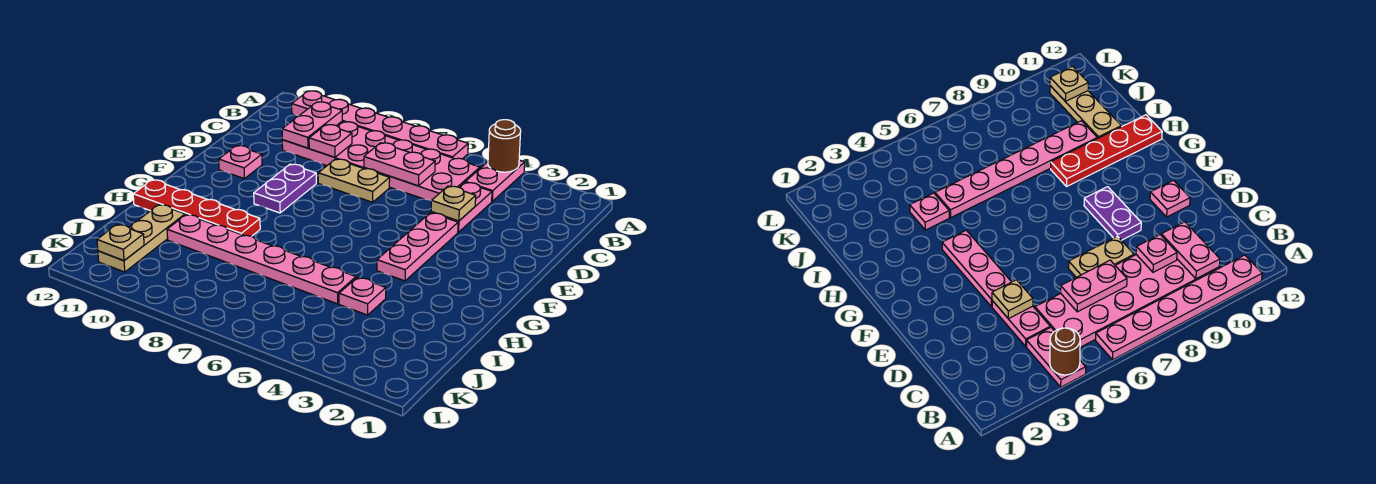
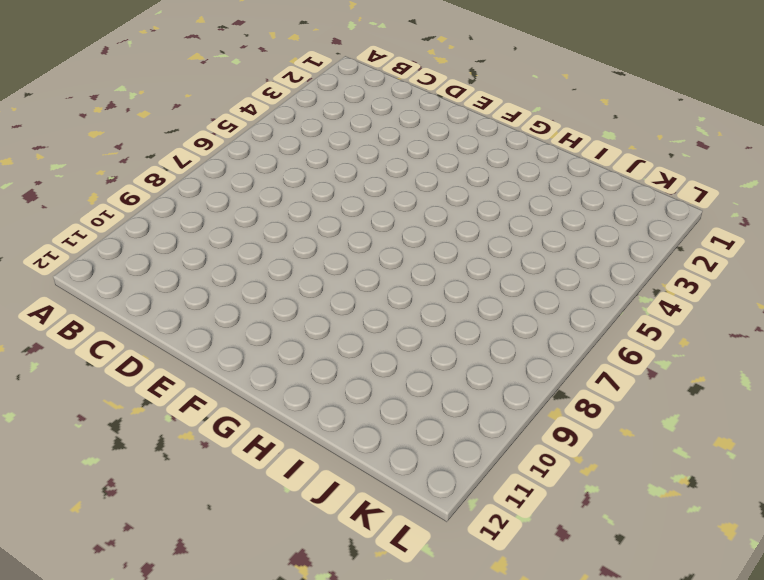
none -> pink plate A4:B4 level 1
none -> pink plate A6:A11 level 1
none -> pink plate B5:C10 level 1

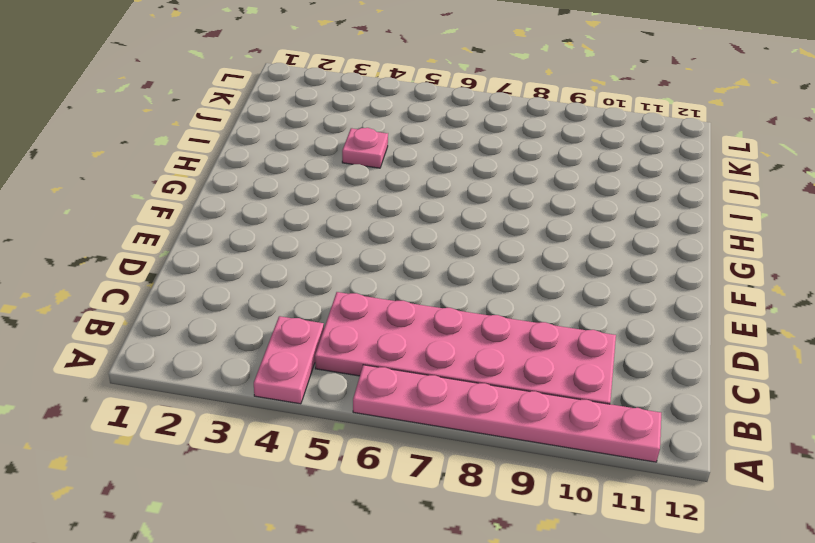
none -> pink plate C4:D4 level 1
none -> tan plate D7:D8 level 1
none -> pink plate E4:G4 level 1

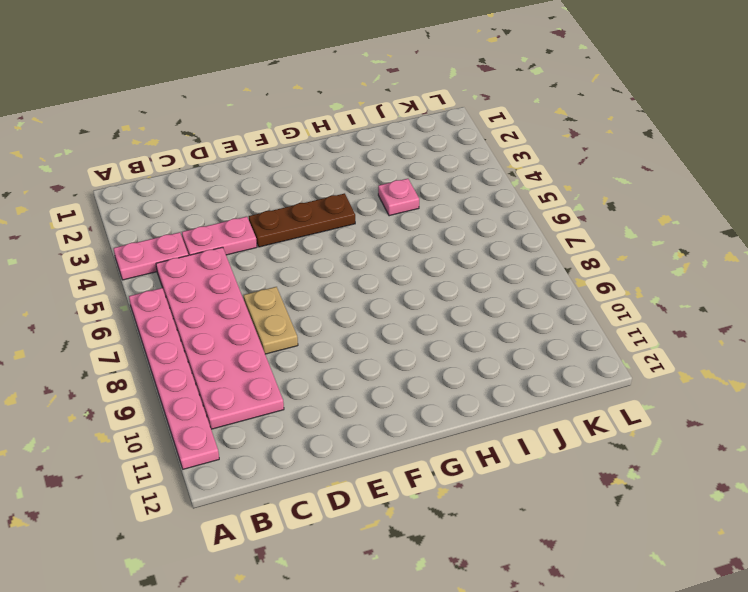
brown plate E4:G4 level 1 -> pink plate E4:G4 level 1
none -> purple plate E9:F9 level 1
none -> pink plate E11 level 1
none -> red plate H9:H12 level 1

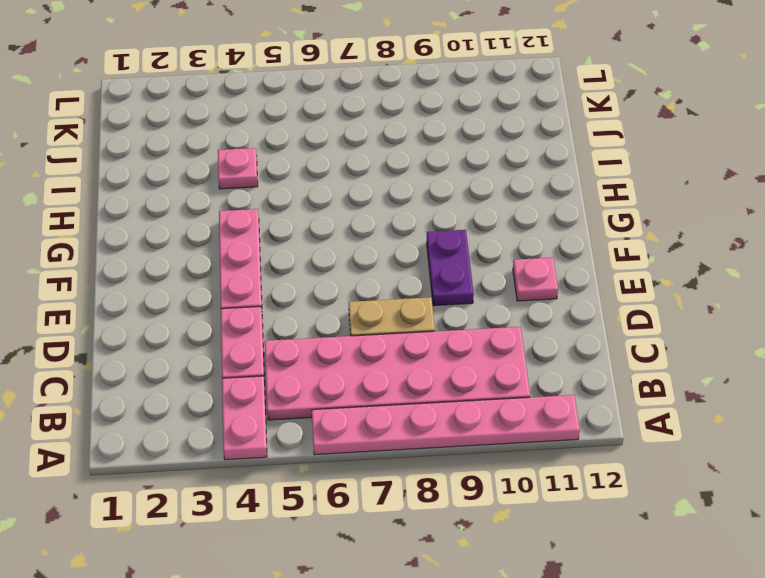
none -> red plate H9:H12 level 1
none -> pink plate I5:I10 level 1
none -> tan plate I11:K11 level 1

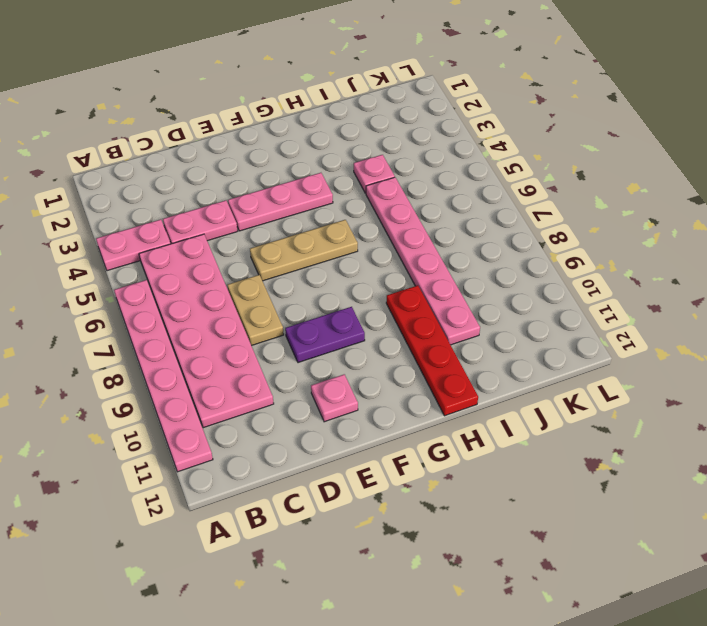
tan plate E6:G6 level 1 -> tan plate I11:K11 level 1
none -> brown round brick A4 level 2
none -> pink plate B10:C10 level 2
none -> pink plate C6:C7 level 2

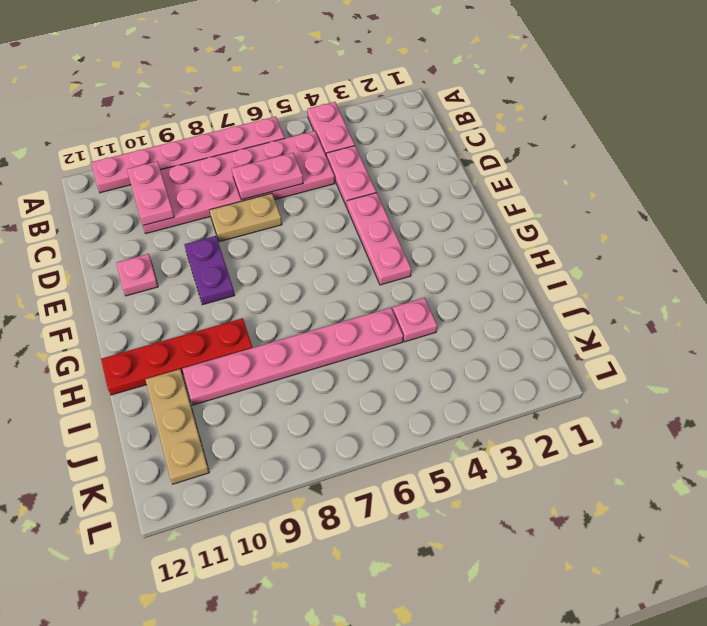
none -> brown round brick A4 level 2
none -> pink plate C9 level 2
none -> tan plate D4 level 2

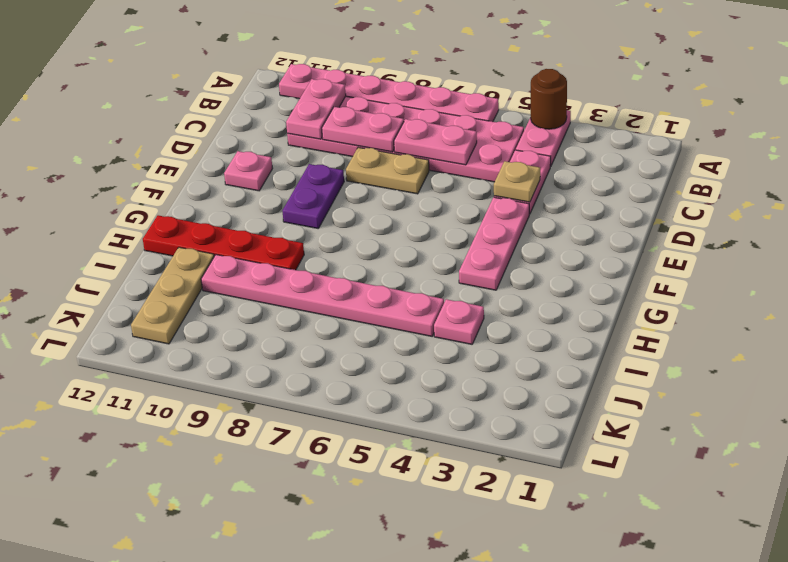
pink plate C8:C9 level 2 -> pink plate C9 level 2
none -> tan plate K11 level 2

